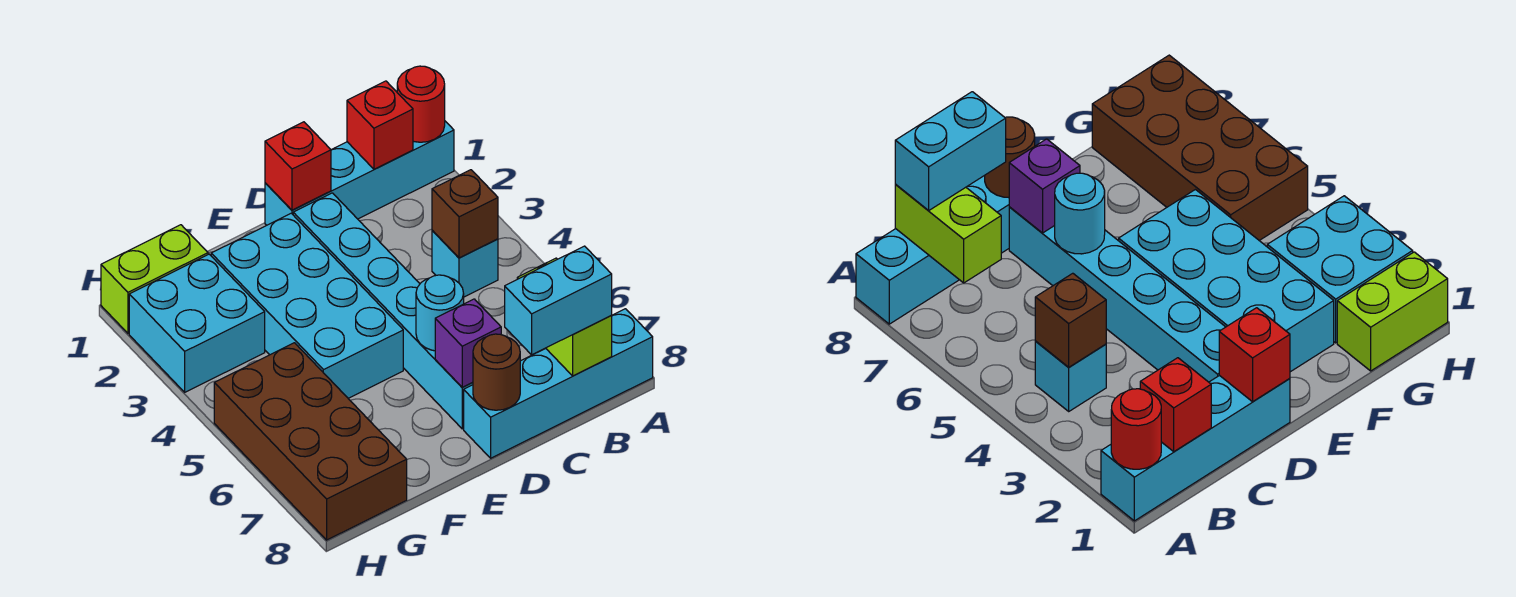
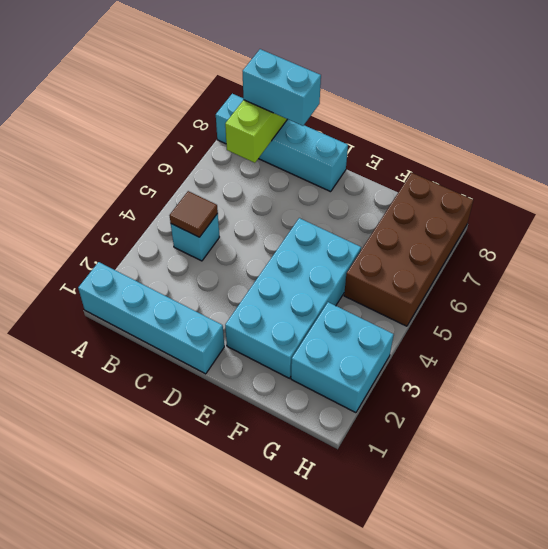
brown tile B4 level 2 -> brown brick B4 level 2
none -> cyan brick D2:D7 level 1
none -> lime brick G1:H1 level 1
none -> red round brick A1 level 2

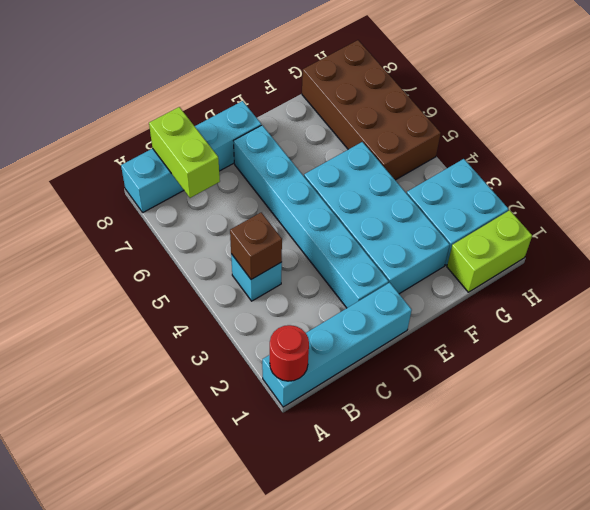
none -> red brick B1 level 2
none -> red brick D1 level 2
none -> cyan round brick D6 level 2

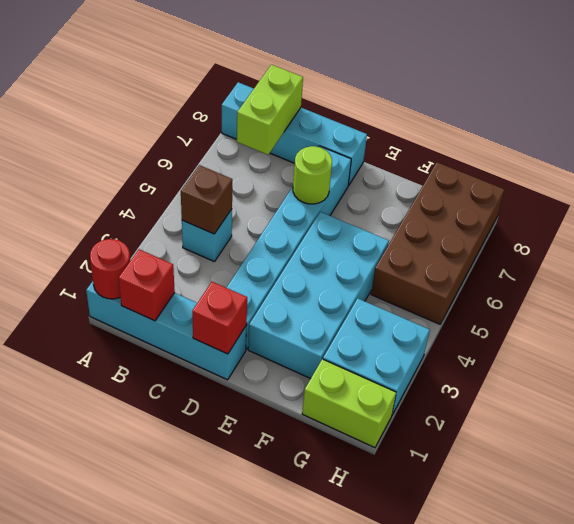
lime round brick D6 level 2 -> cyan round brick D6 level 2
none -> purple brick D7 level 2
none -> brown round brick D8 level 2
none -> cyan brick B8:C8 level 3

